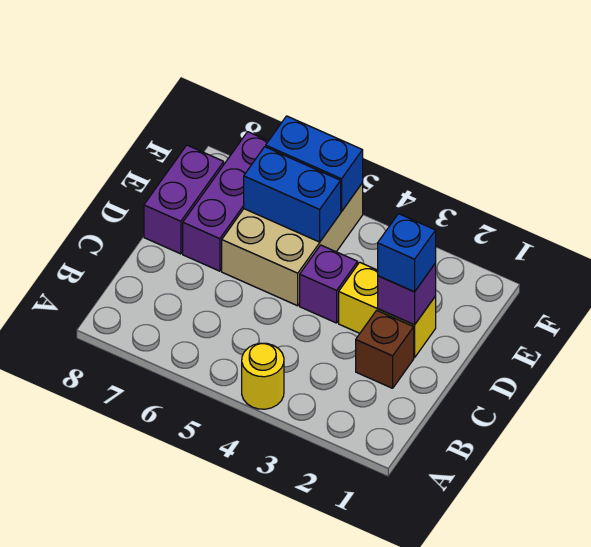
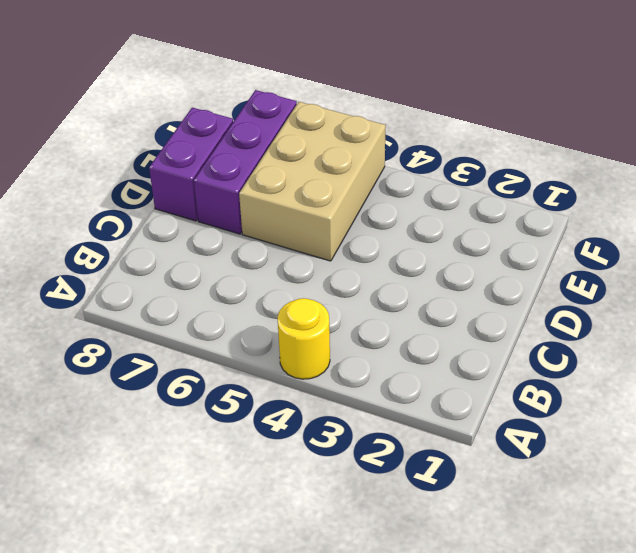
none -> brown brick C2 level 1
none -> yellow brick D2:D3 level 1

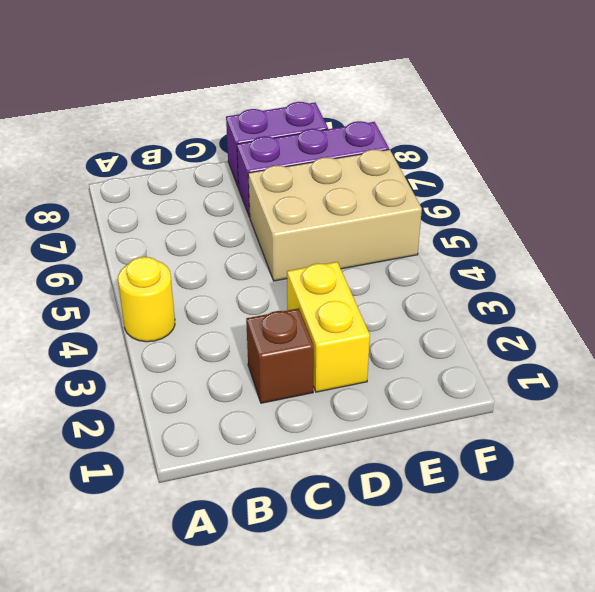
none -> purple brick D4 level 1
none -> purple brick D2 level 2

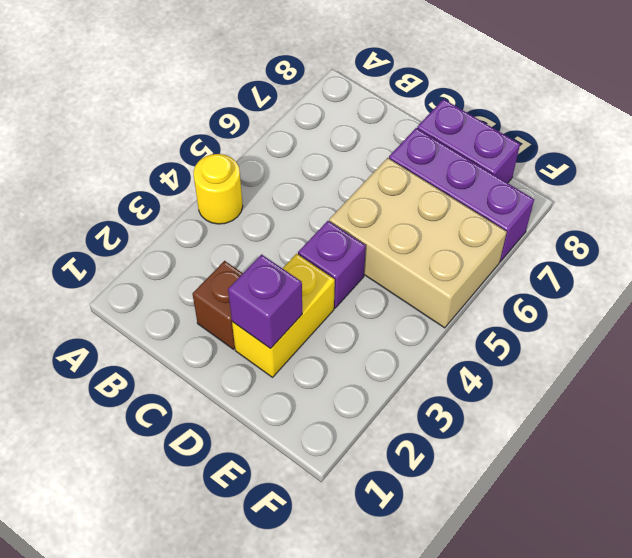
none -> blue brick E5:E6 level 2
none -> blue brick F5:F6 level 2

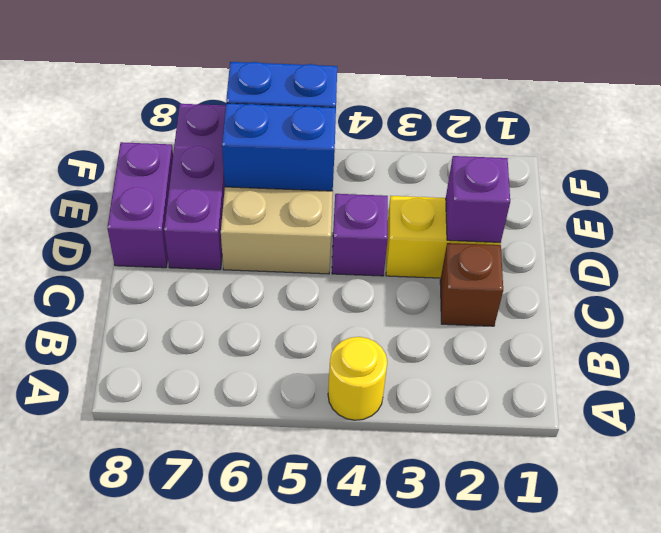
none -> blue brick D2 level 3

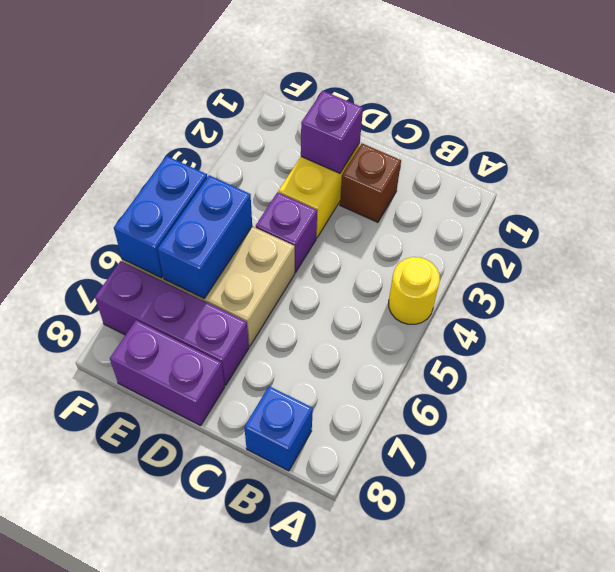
blue brick B8 level 1 -> blue brick D2 level 3

